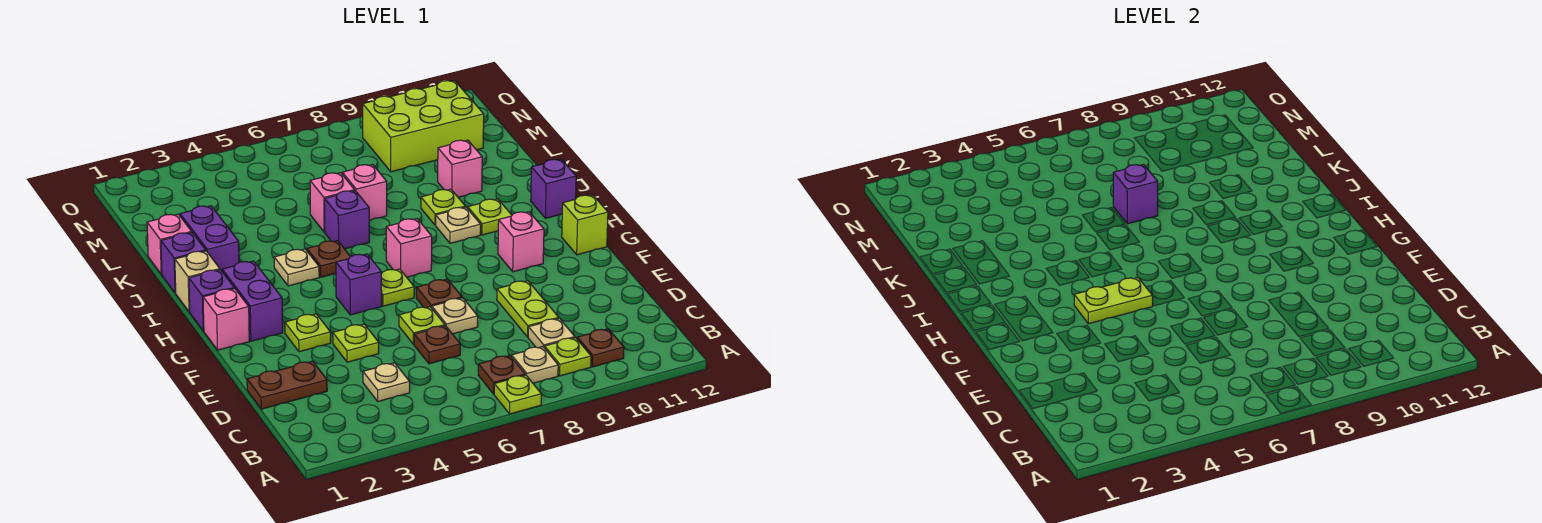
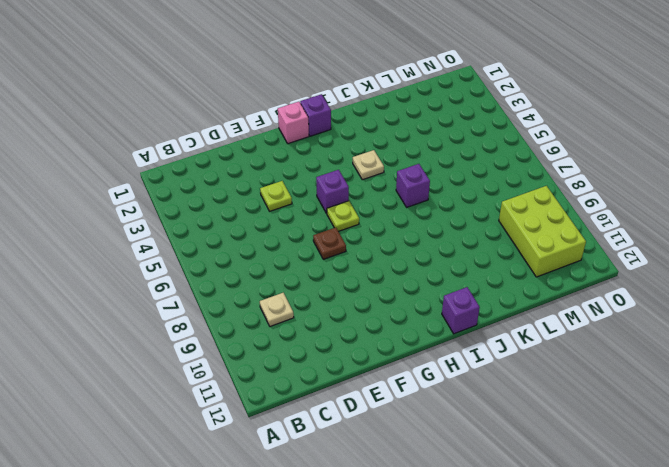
none -> lime plate A7 level 1
none -> brown plate B7 level 1
none -> tan plate B8 level 1
none -> lime plate B9 level 1

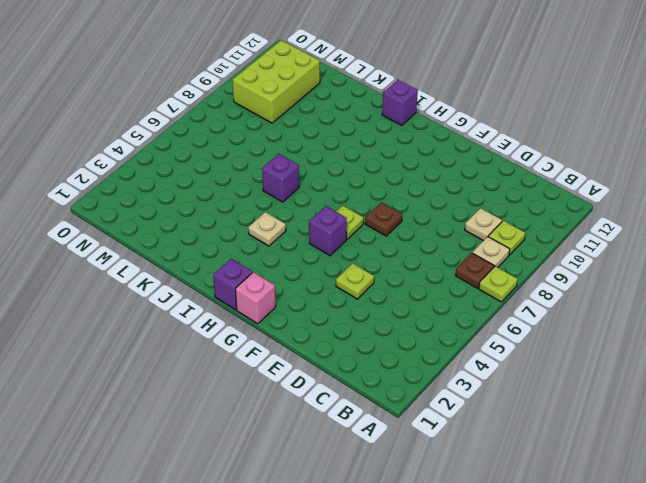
none -> brown plate B10 level 1
none -> tan plate C4 level 1
none -> brown plate D1:D2 level 1
none -> brown plate D6 level 1

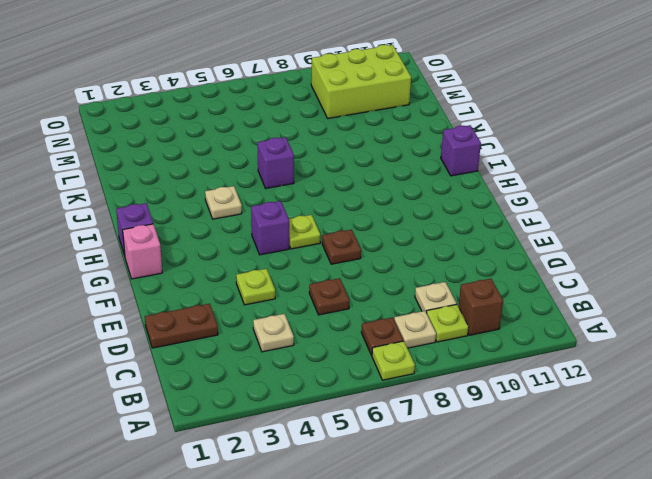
brown brick B10 level 1 -> brown plate B10 level 1
none -> lime plate D9:E9 level 1
none -> lime plate E6 level 1
none -> tan plate E7 level 1
none -> lime plate F3 level 1

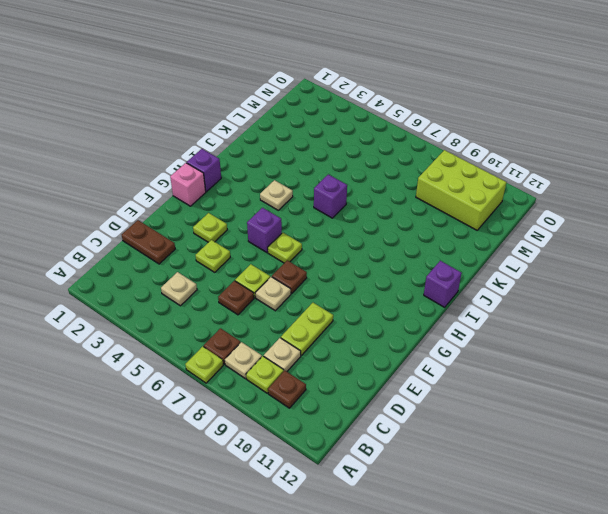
none -> purple brick G2:H2 level 1
none -> pink brick G10 level 1
none -> lime brick G12 level 1
none -> pink brick H7 level 1

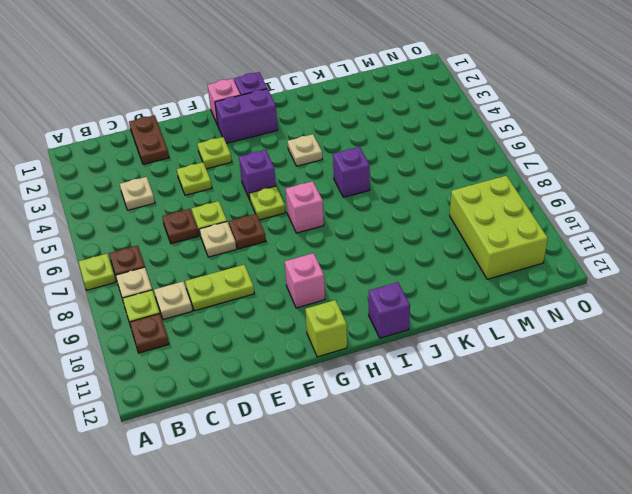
none -> tan brick I1 level 1
none -> brown plate I5 level 1
none -> tan plate I9 level 1
none -> lime plate I10 level 1

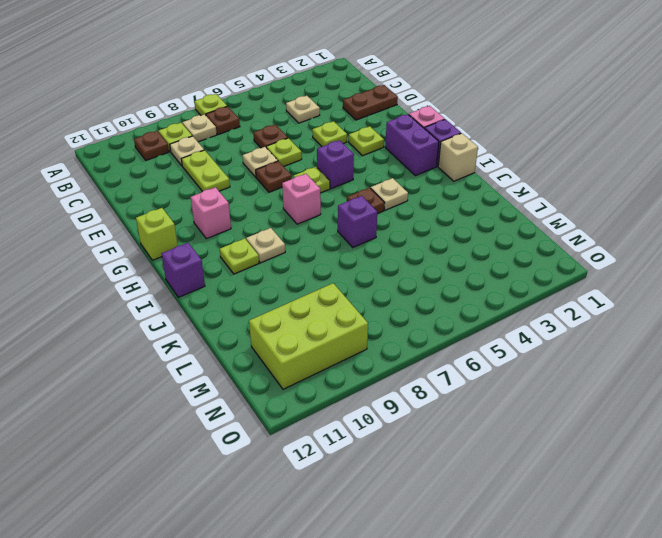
none -> purple brick J1 level 1
none -> purple brick J2:K2 level 1
none -> lime plate J9 level 1
none -> pink brick K1 level 1

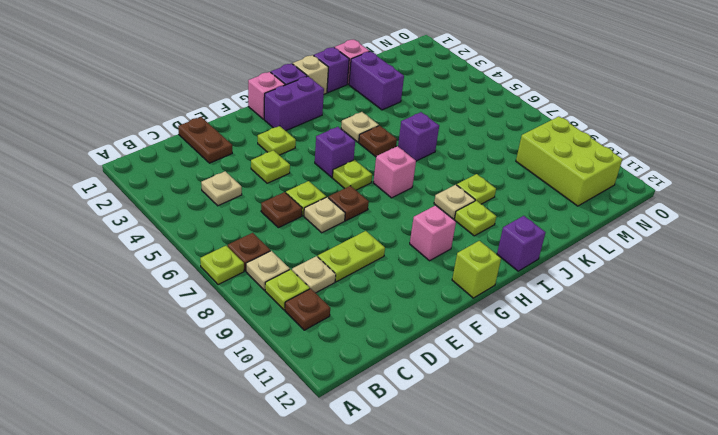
purple brick K2:K3 level 1 -> purple brick J2:K2 level 1
none -> pink brick K6 level 1
none -> pink brick K7 level 1
none -> pink brick K10 level 1
none -> lime plate G4:G5 level 2

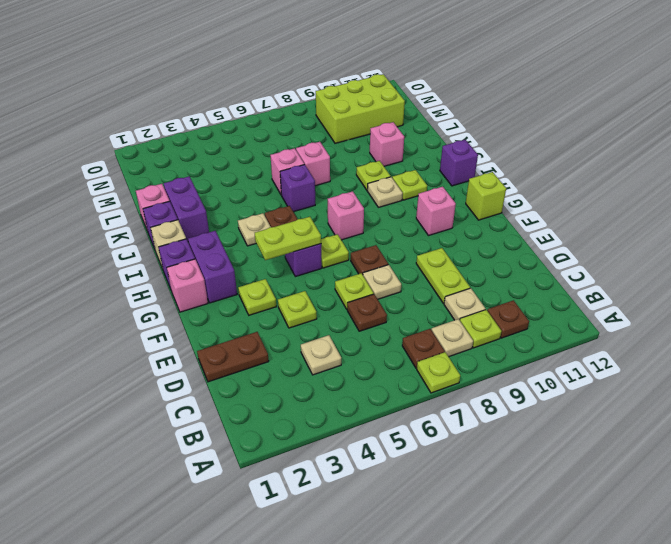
none -> purple brick K7 level 2

